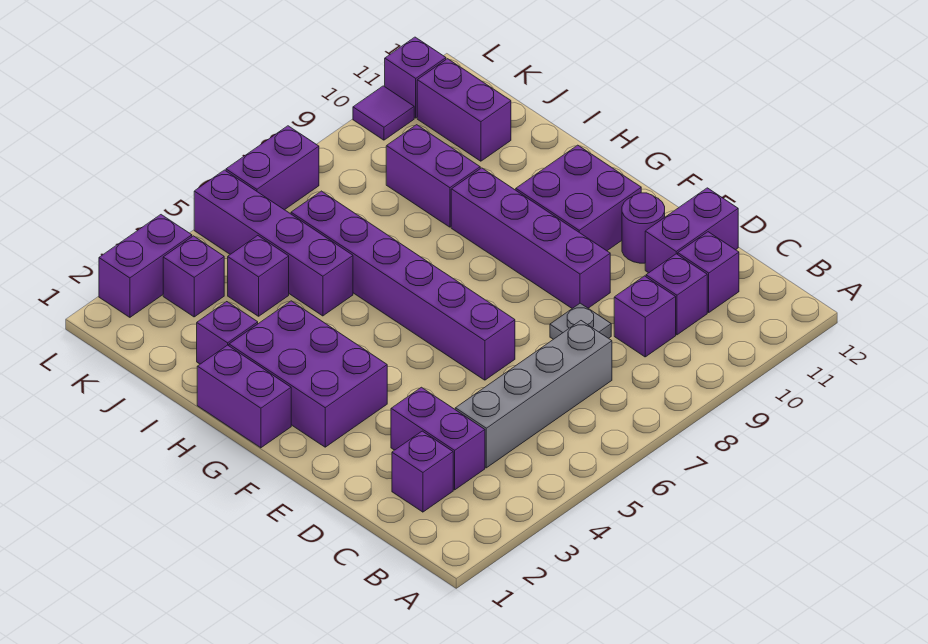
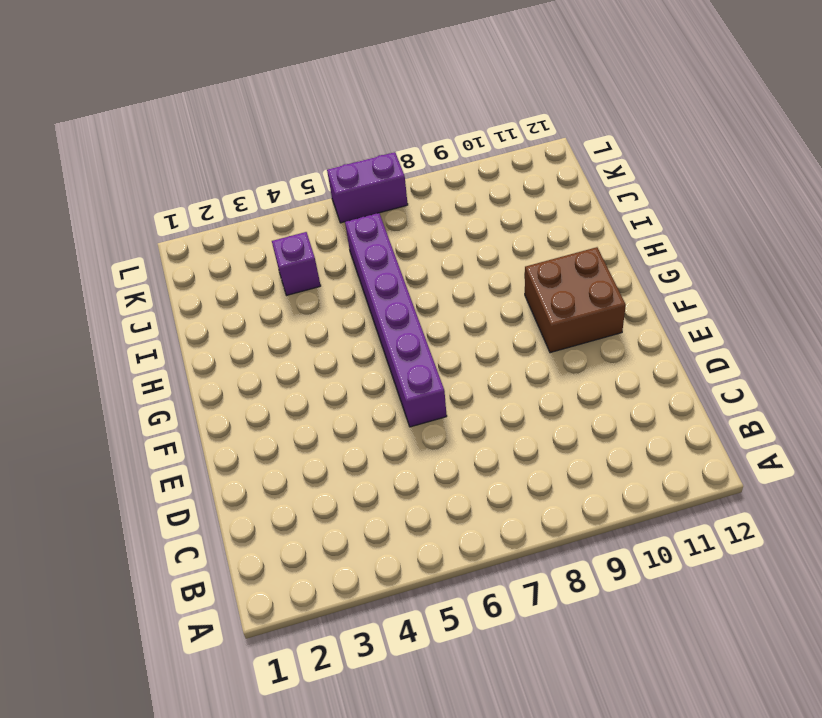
brown brick F10:G11 level 1 -> purple brick F10:G11 level 1
none -> purple brick C2 level 1
none -> purple brick C3:D3 level 1
none -> grey brick C4:C7 level 1

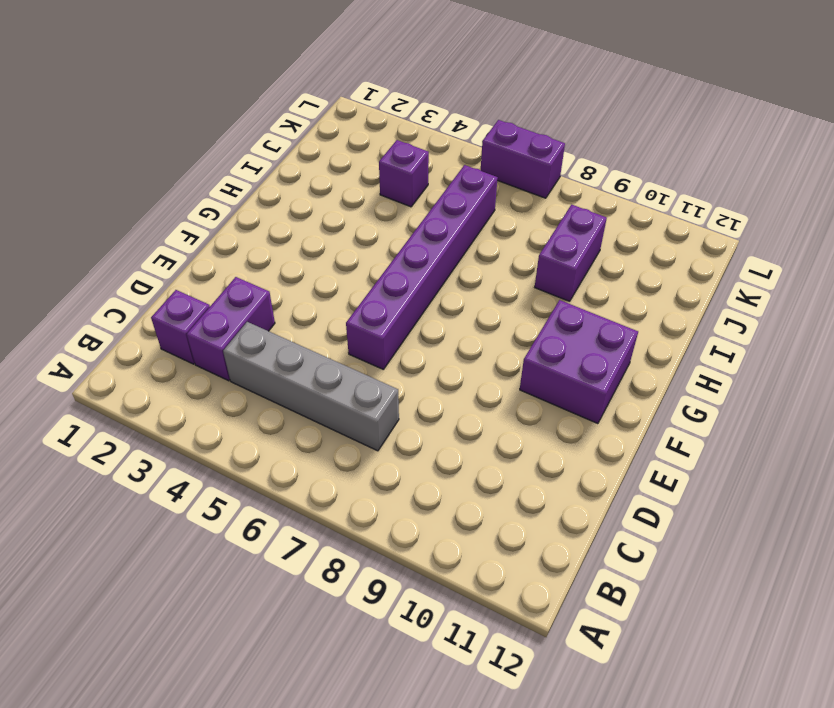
none -> purple brick C9 level 1
none -> purple brick C10 level 1
none -> purple brick C11 level 1

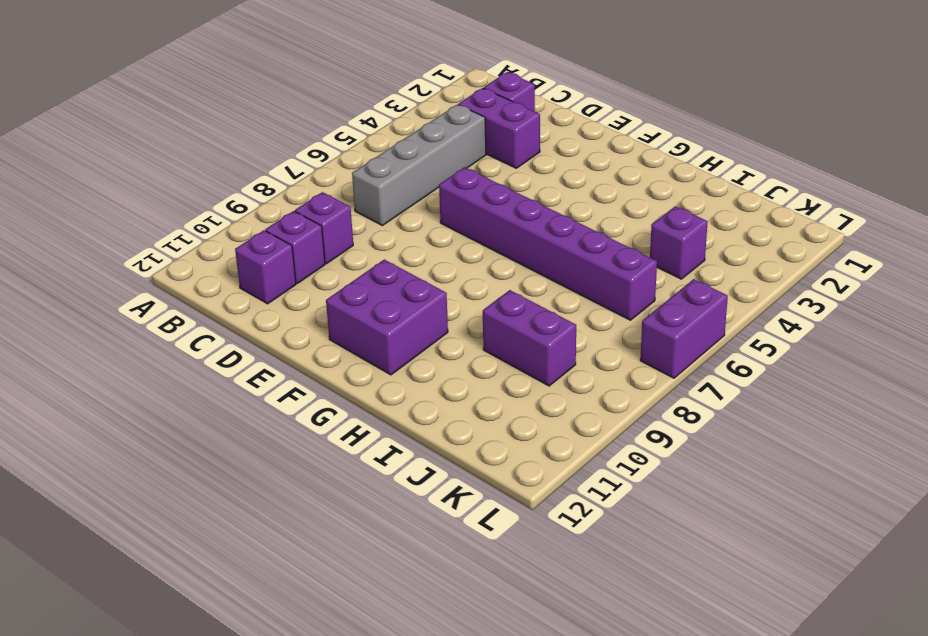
none -> grey plate D8 level 1
none -> purple brick D11:D12 level 1
none -> purple brick E9:H9 level 1

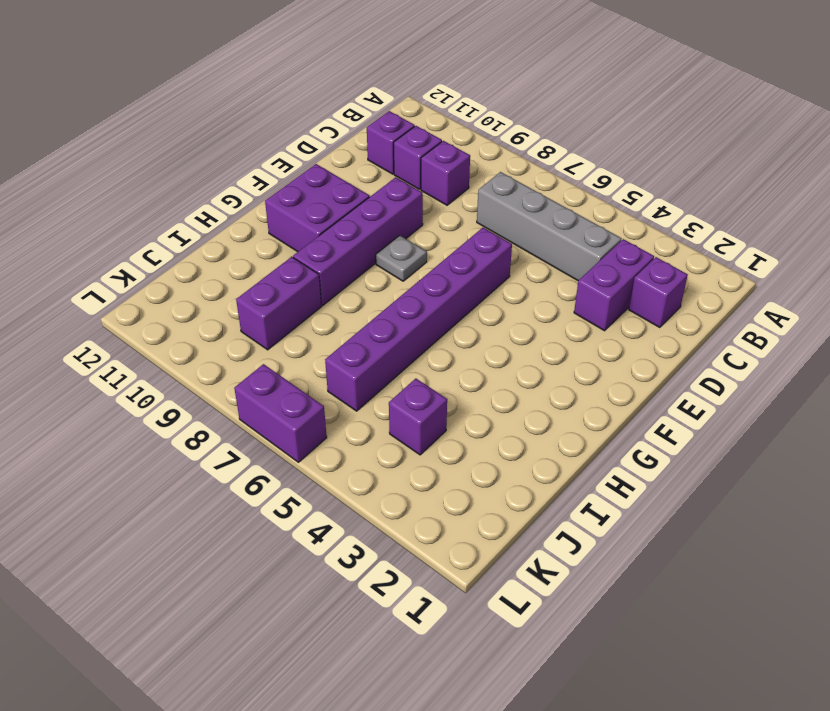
grey plate F8 level 1 -> grey plate D8 level 1
none -> purple brick D11:D12 level 1
none -> purple round brick E11 level 1
none -> purple brick F2:H3 level 1

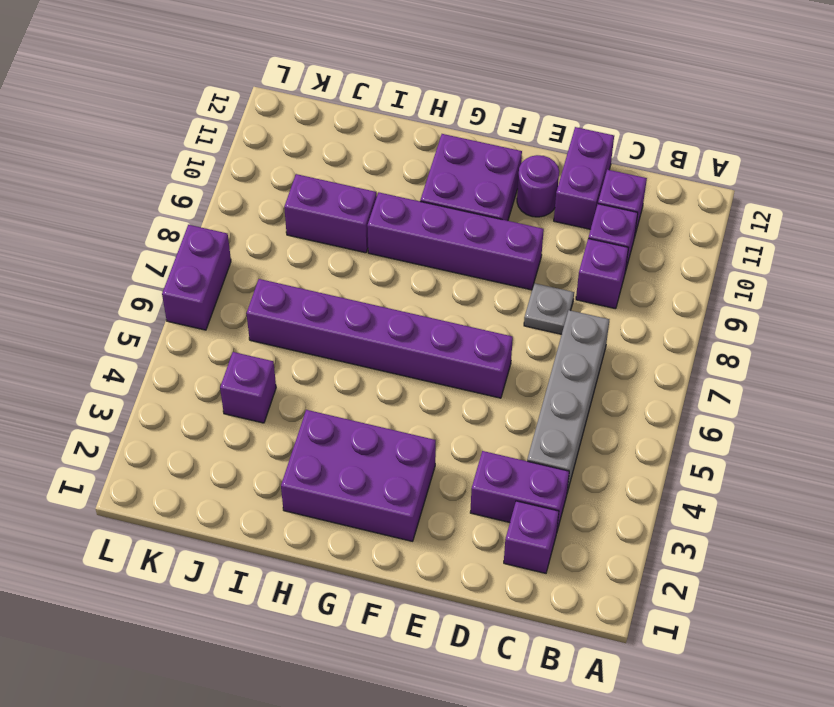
none -> purple brick G1:H1 level 1
none -> purple brick I2 level 1
none -> purple brick I5:L5 level 1

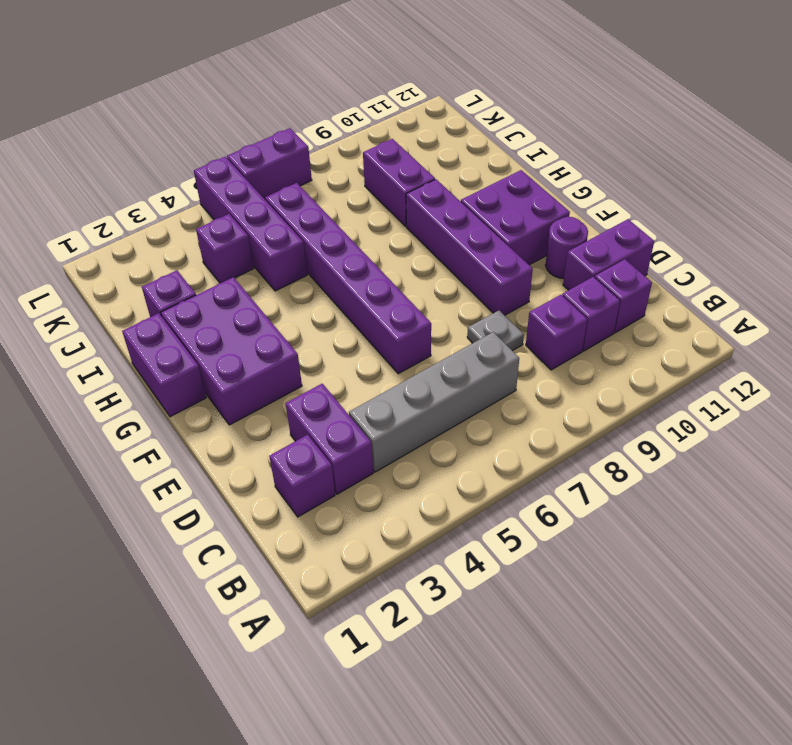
none -> purple brick J11:K11 level 1
none -> purple brick K3 level 1
none -> purple brick L2:L3 level 1

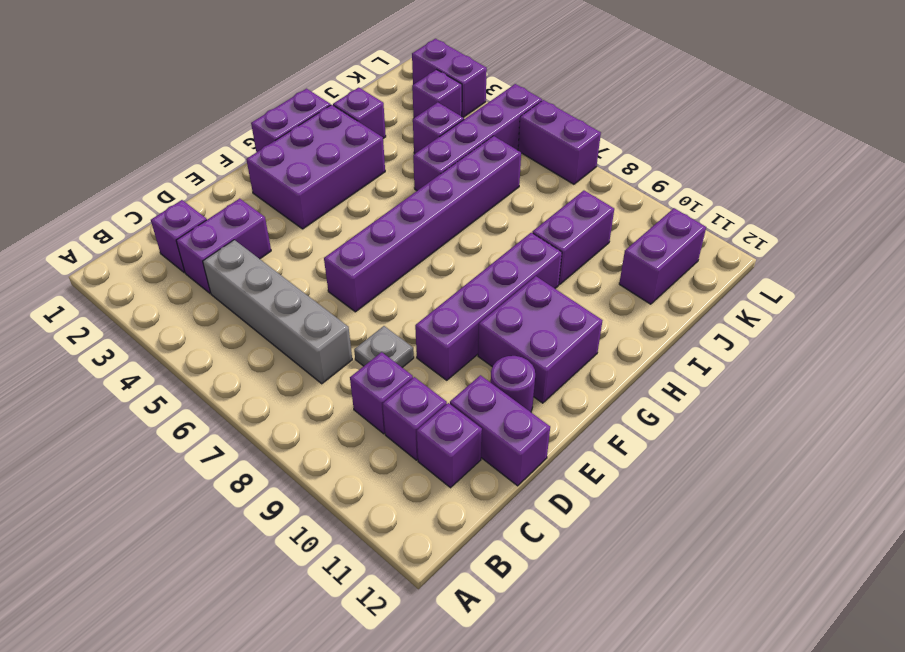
none -> purple tile L10 level 1
none -> purple brick L11 level 1

